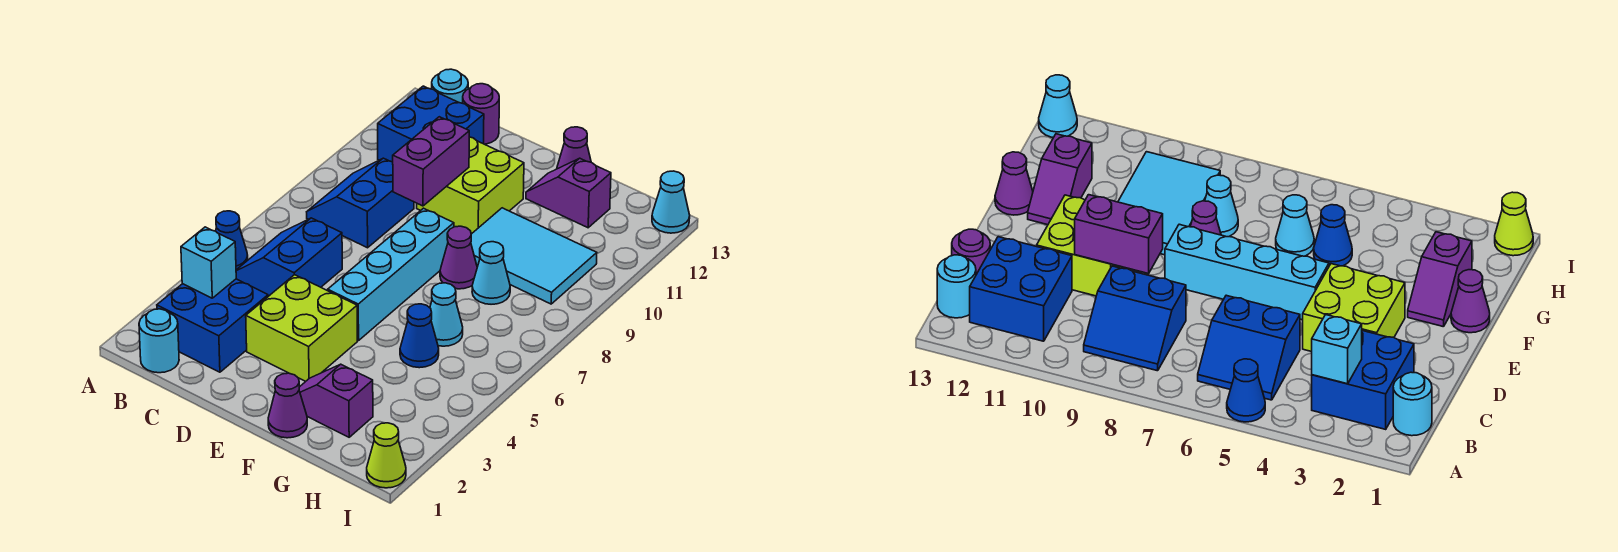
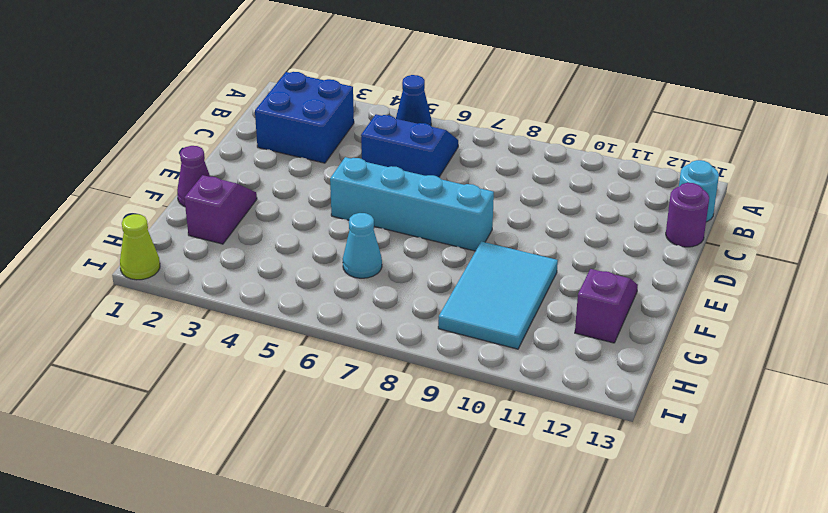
none -> cyan round brick B1 level 1
none -> blue slope B8:C9 level 1 top C
none -> blue brick B11:C12 level 1

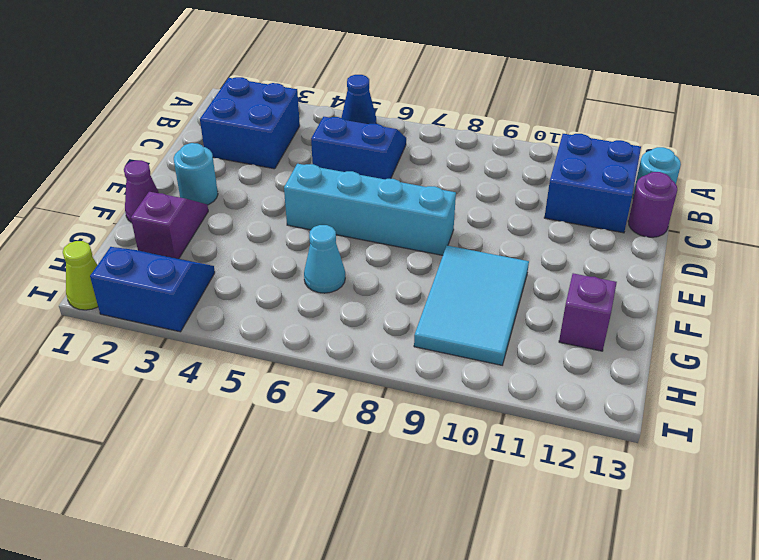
cyan round brick E2 level 1 -> cyan round brick B1 level 1
blue slope H2:I3 level 1 top I -> blue slope B8:C9 level 1 top C
none -> lime brick D3:E4 level 1
none -> lime brick D10:E11 level 1
none -> purple cone F8 level 1

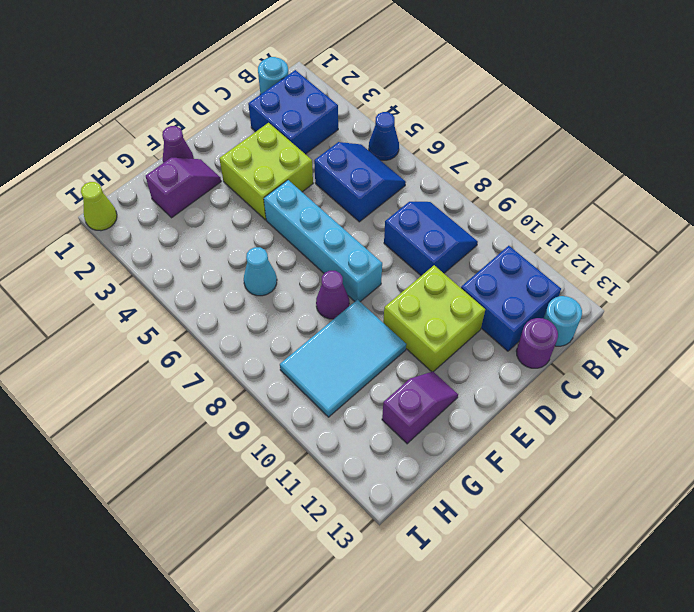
none -> purple cone F13 level 1
none -> blue cone G5 level 1
none -> cyan cone G8 level 1

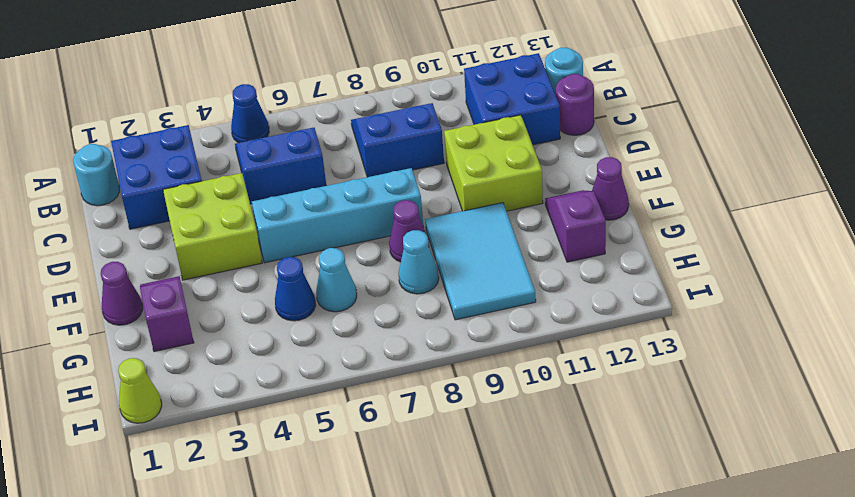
none -> cyan cone I13 level 1
none -> cyan brick B3 level 2
none -> purple brick D9:D10 level 2

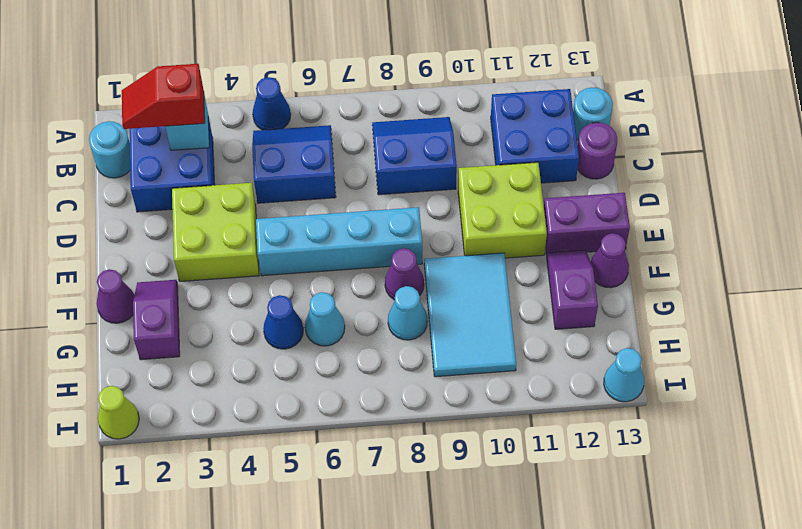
red slope B2:B3 level 3 top 3 -> none
purple brick E12:E13 level 1 -> purple brick D9:D10 level 2

